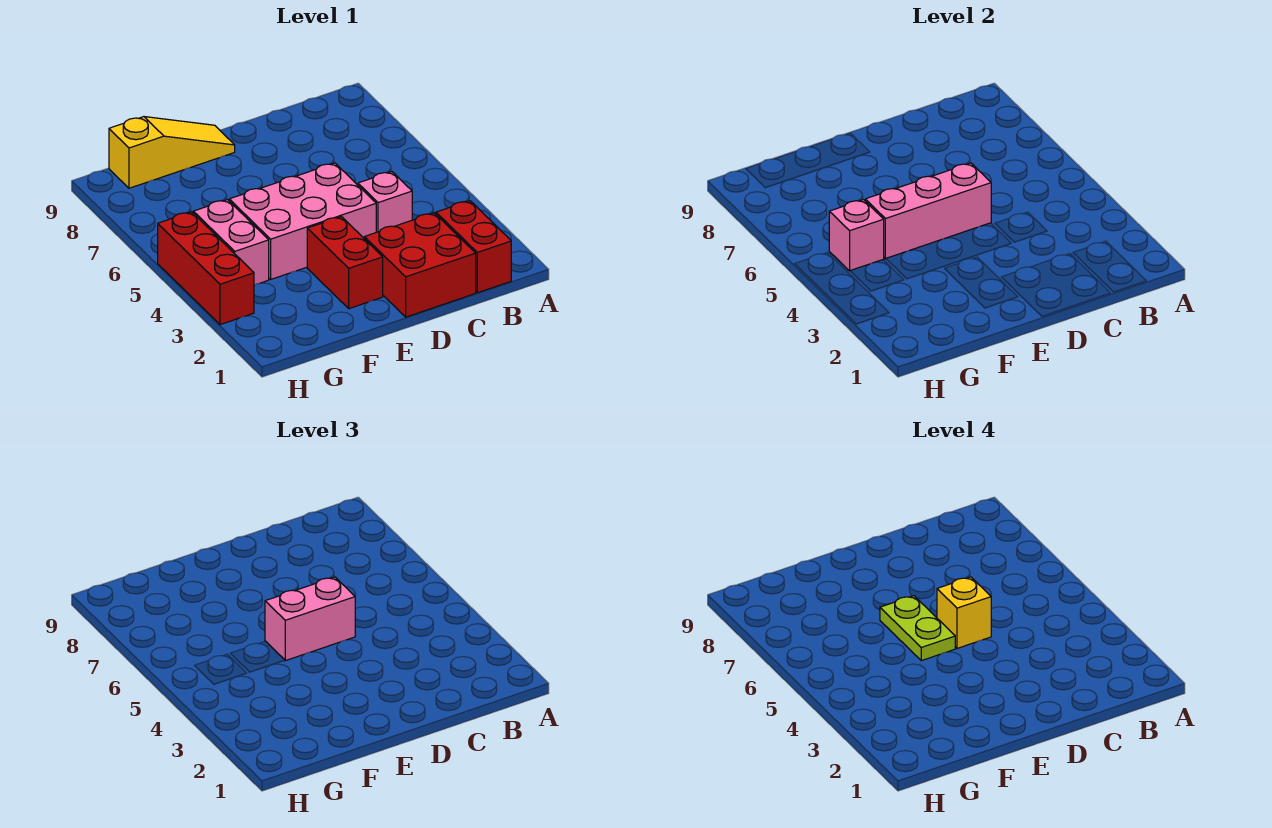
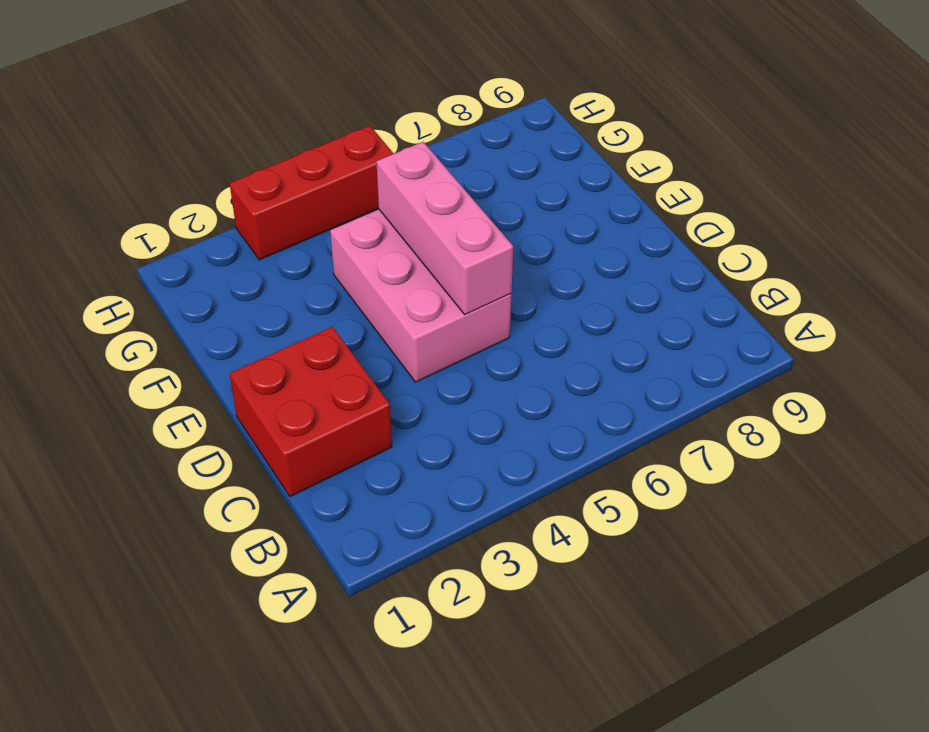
none -> red brick B1:B2 level 1
none -> pink brick C4 level 1
none -> red brick E2:E3 level 1

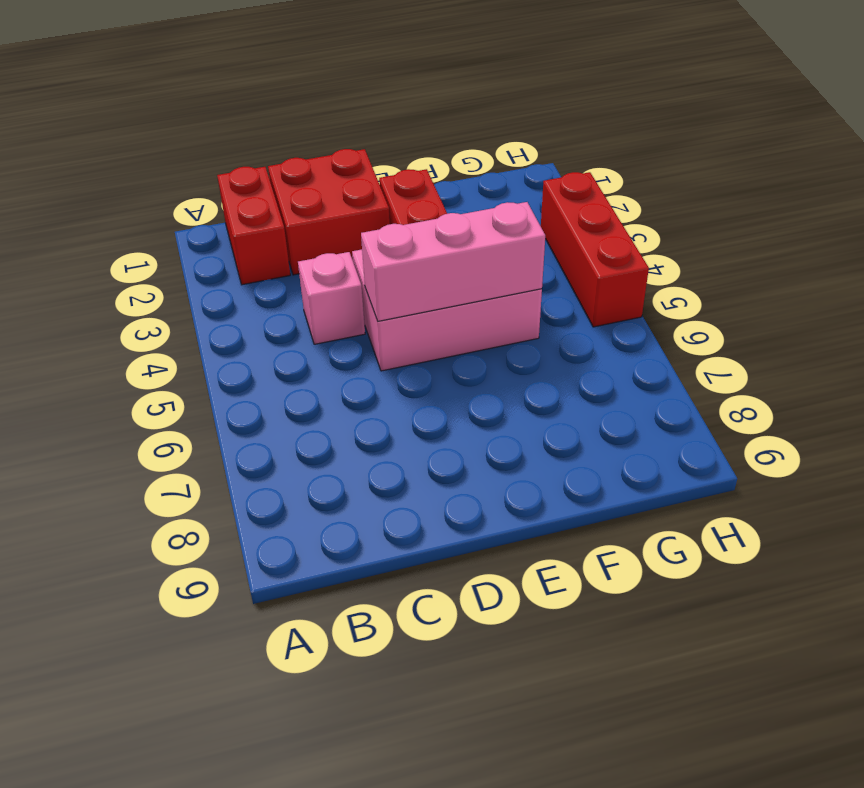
none -> yellow slope E9:G9 level 1 top G
none -> pink brick G4:G5 level 1
none -> pink brick G5 level 2

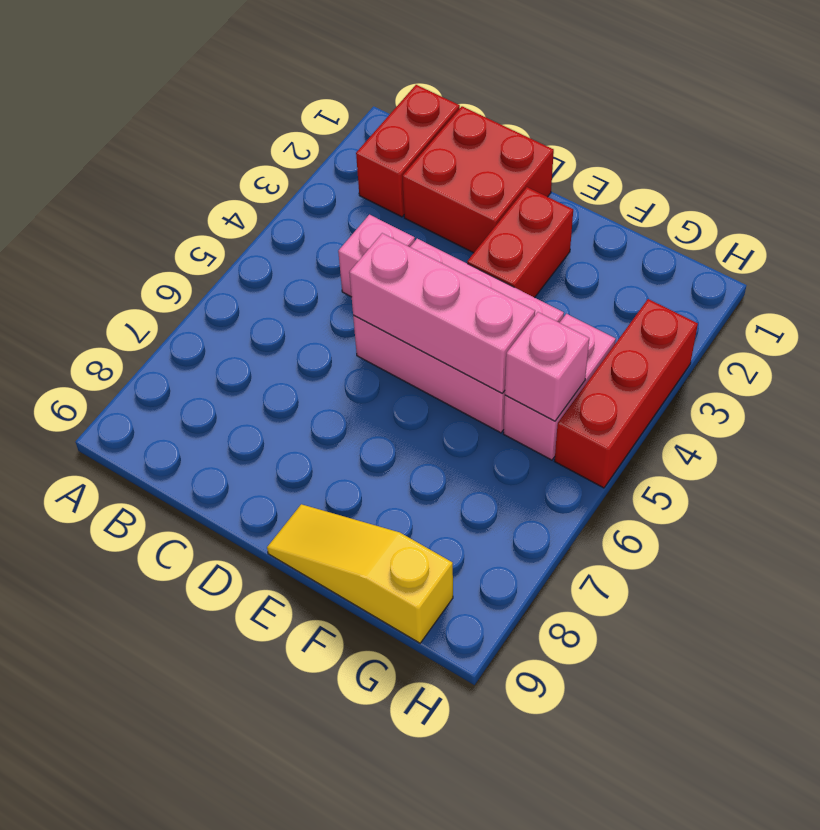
none -> pink brick D5:E5 level 3
none -> yellow brick D5 level 4
none -> lime plate E5:E6 level 4

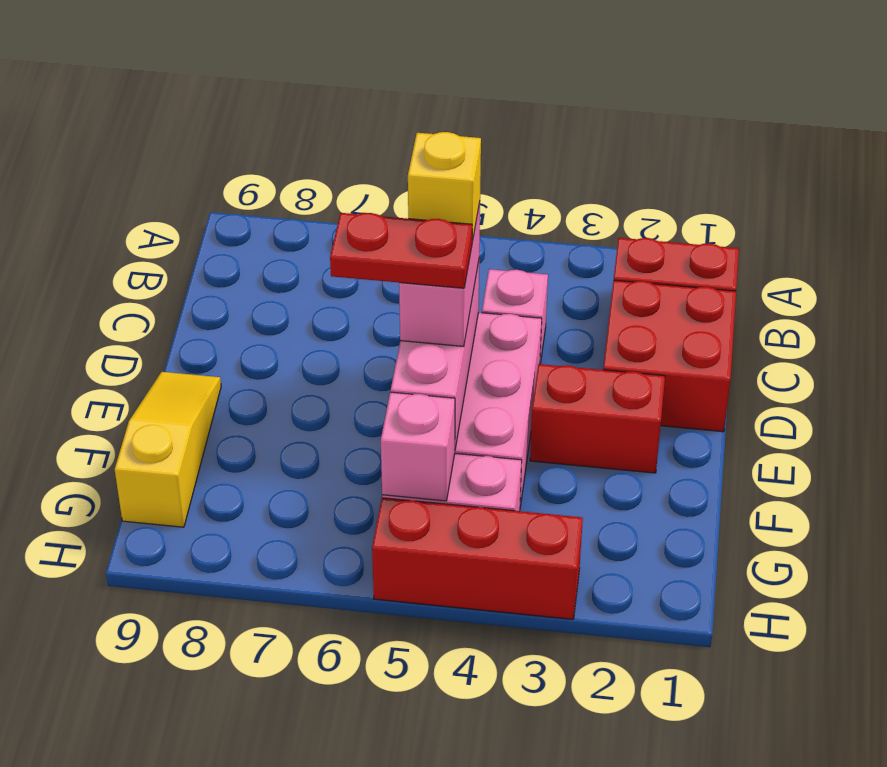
red plate E5:E6 level 4 -> lime plate E5:E6 level 4

